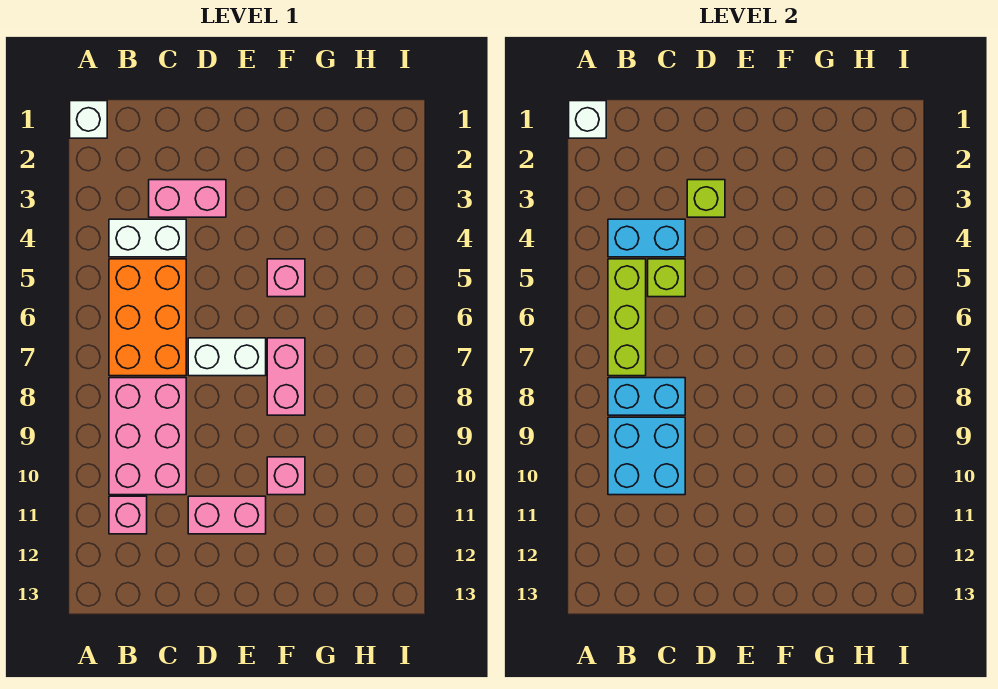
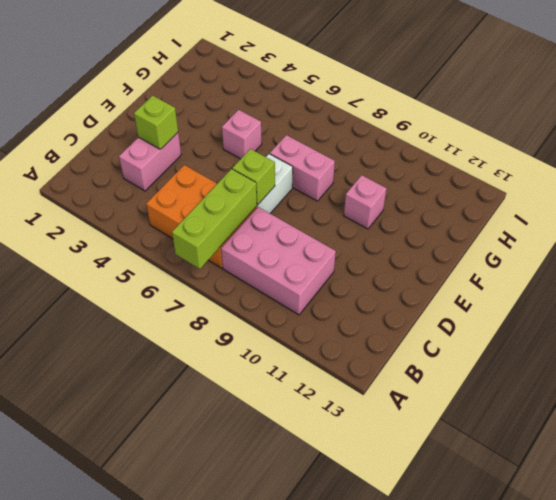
lime brick A7:C7 level 2 -> lime brick B5:B7 level 2
lime brick D7 level 2 -> lime brick C5 level 2
none -> white brick A1 level 1
none -> white brick B4:C4 level 1
none -> pink brick B11 level 1

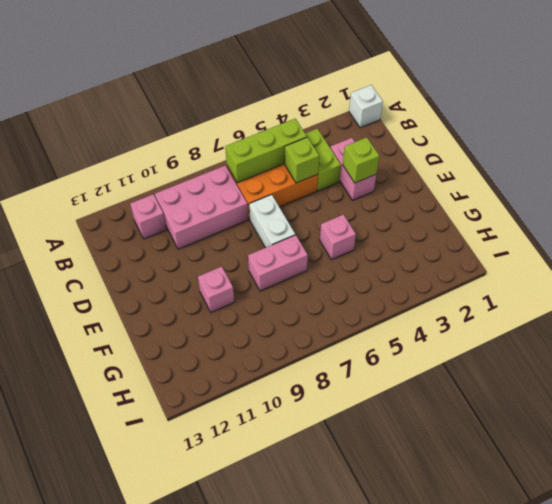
lime brick B4:C4 level 1 -> white brick B4:C4 level 1
none -> pink brick D11:E11 level 1
none -> white brick A1 level 2
none -> cyan brick B4:C4 level 2

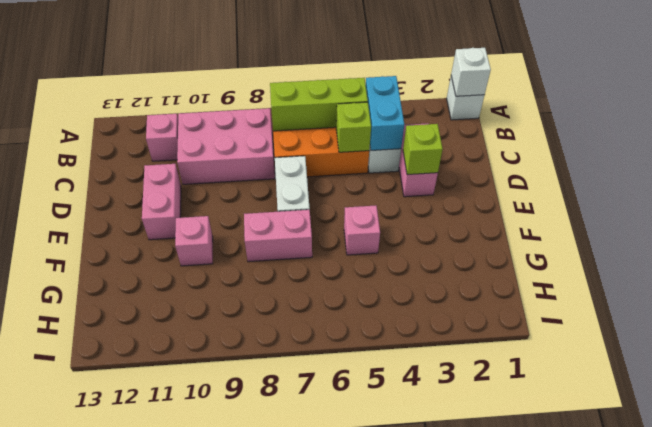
none -> cyan brick B8:C8 level 2
none -> cyan brick B9:C10 level 2

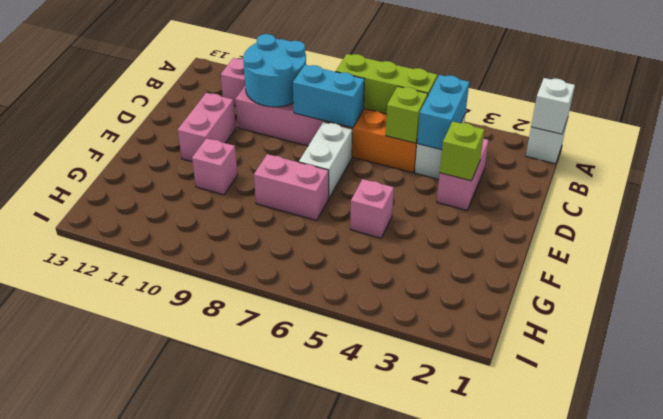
cyan round brick B9:C10 level 2 -> cyan brick B9:C10 level 2
cyan brick C7:C8 level 2 -> cyan brick B8:C8 level 2

